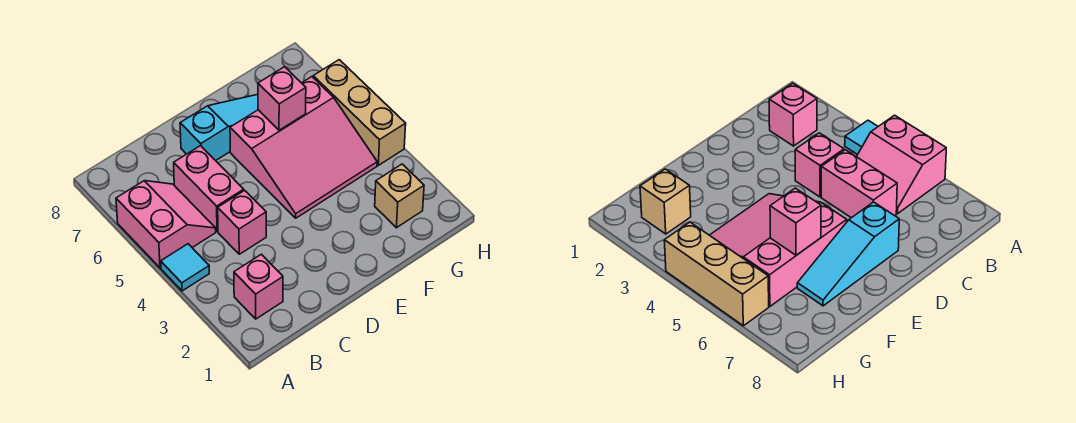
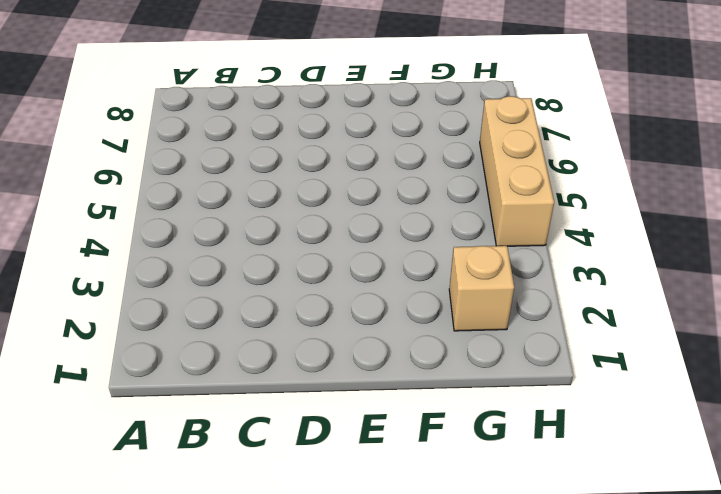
none -> cyan tile A4 level 1
none -> pink slope A5:B6 level 1 top A

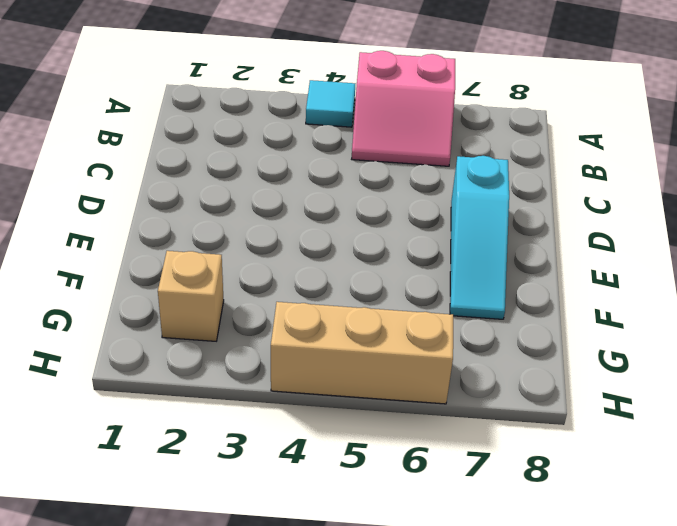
none -> pink brick B2 level 1
none -> pink brick C4 level 1

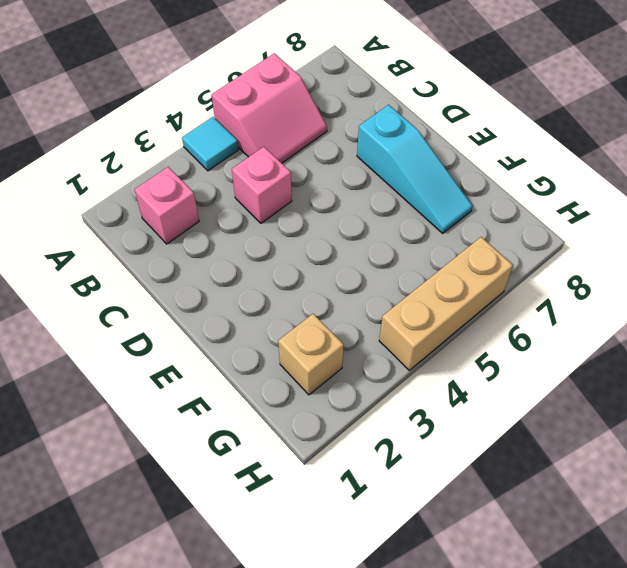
none -> pink brick C5:C6 level 1
none -> pink slope E4:G6 level 1 top 6

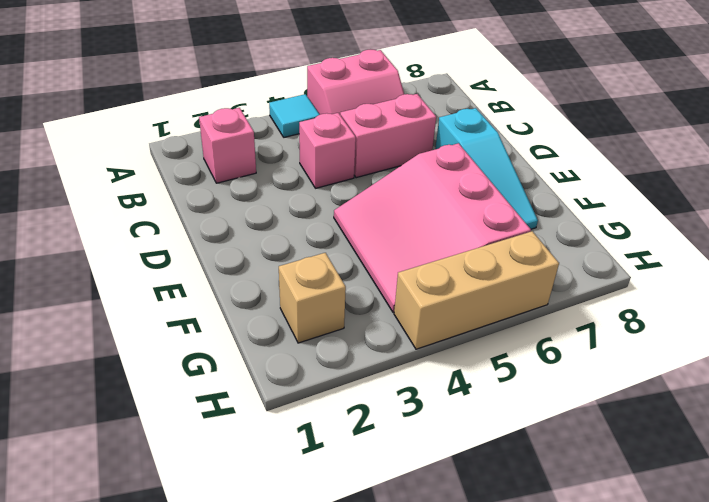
none -> pink brick F6 level 2

